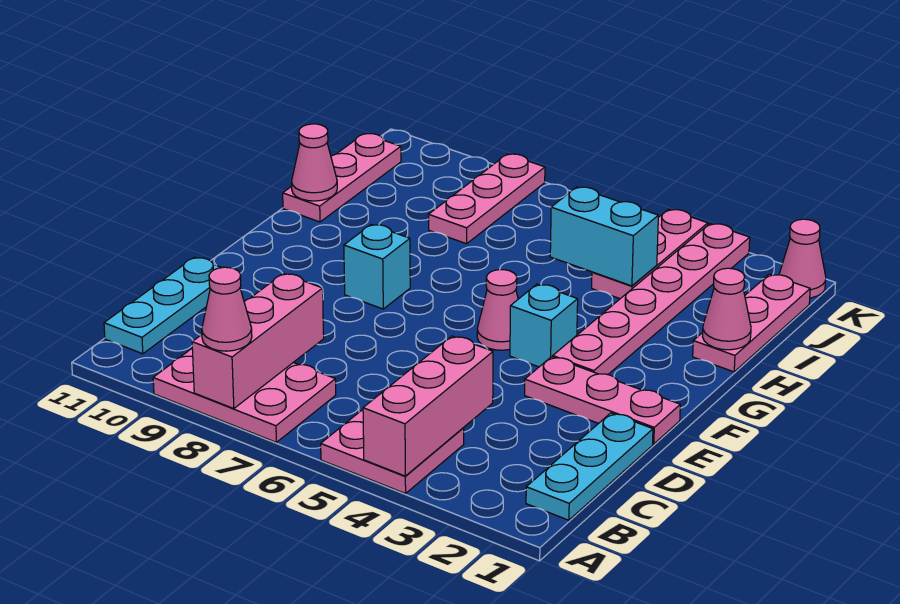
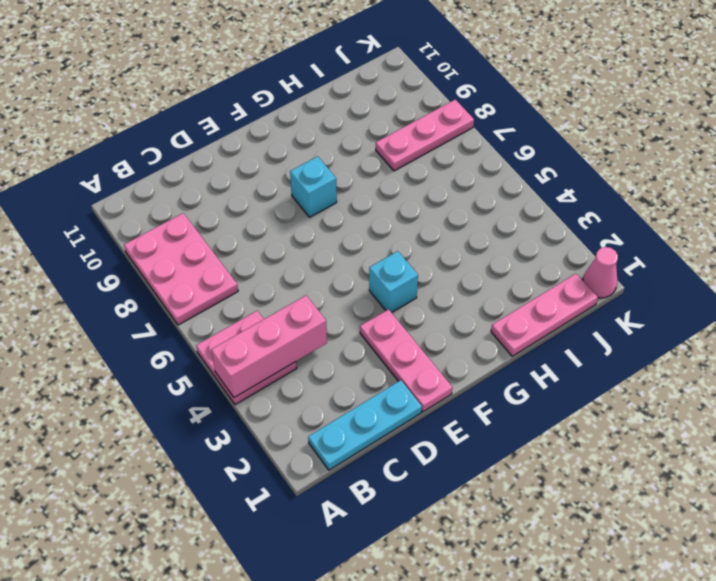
none -> cyan plate B11:D11 level 1
none -> pink plate F3:K3 level 1
none -> pink cone F5 level 1

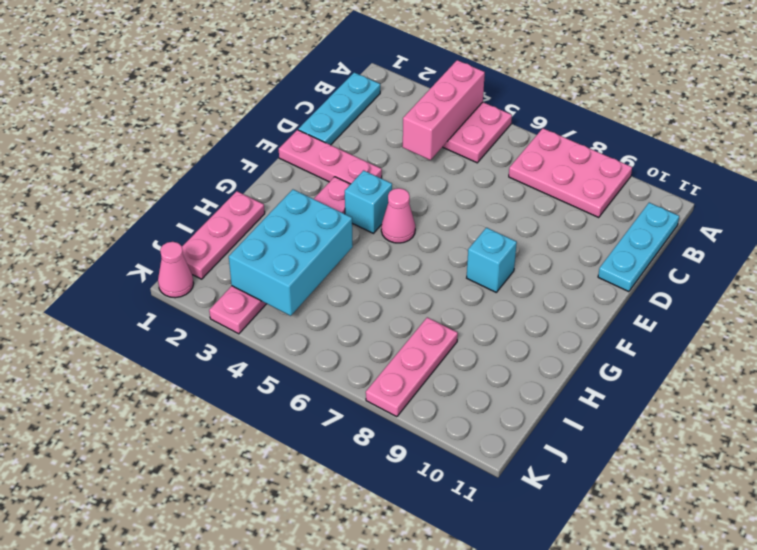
cyan brick H3:J4 level 2 -> cyan brick I4:I5 level 2
none -> pink plate H11:J11 level 1
none -> pink plate I4:K4 level 1
none -> pink brick A8:C8 level 2

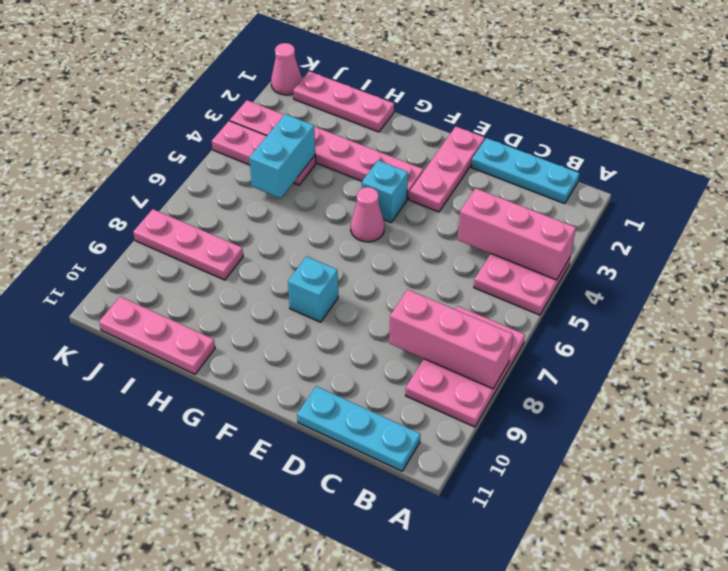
none -> pink cone H1 level 2
none -> pink cone H11 level 2
none -> pink cone A8 level 3

